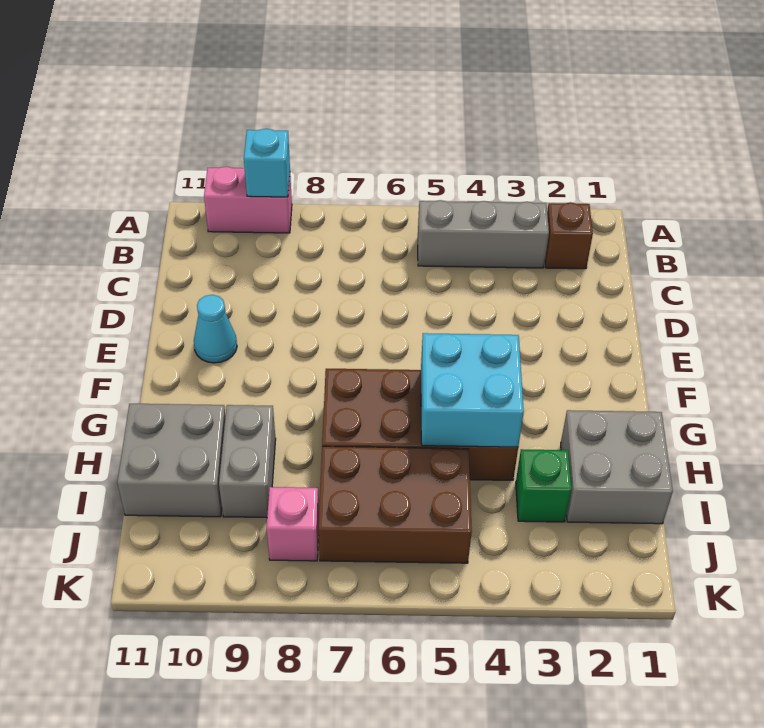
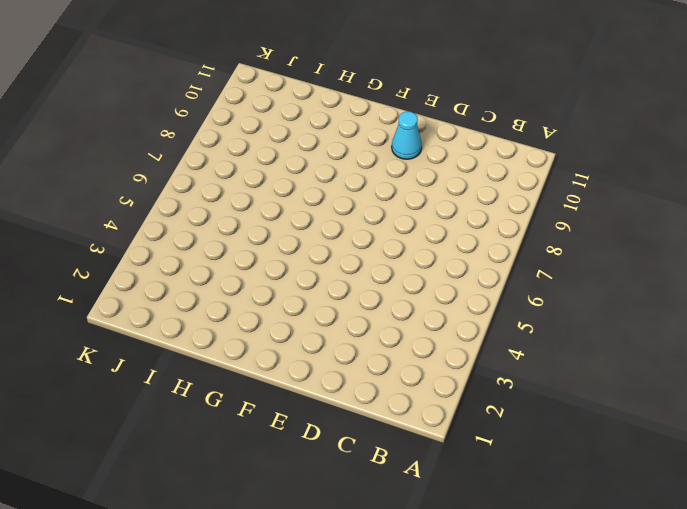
none -> pink brick A9:A10 level 1
none -> brown brick B2 level 1
none -> grey brick B3:B5 level 1

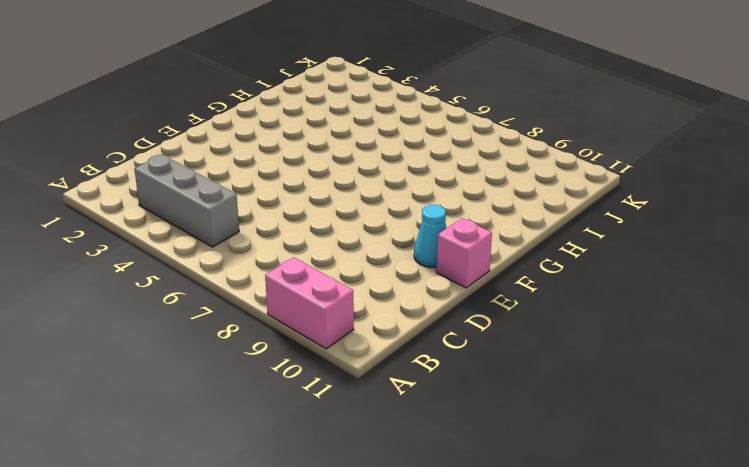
pink brick E11 level 1 -> pink brick J8 level 1
none -> brown brick B2 level 1
none -> brown brick G4:H7 level 1
none -> grey brick H1:I2 level 1

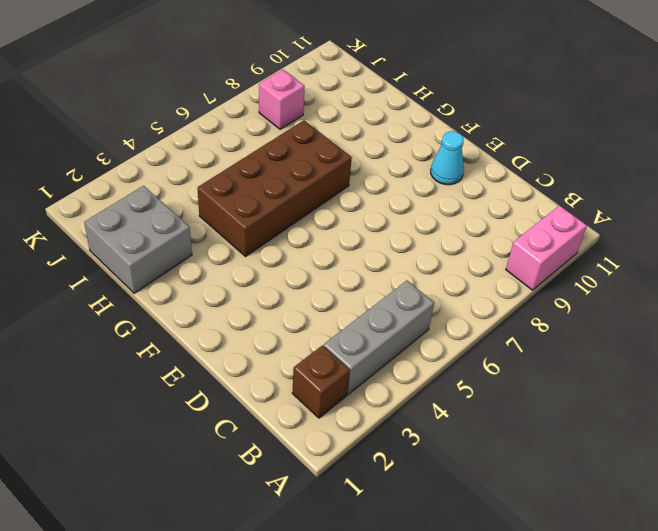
none -> grey brick H9:I9 level 1
none -> grey brick H10:I11 level 1
none -> green brick I3 level 1

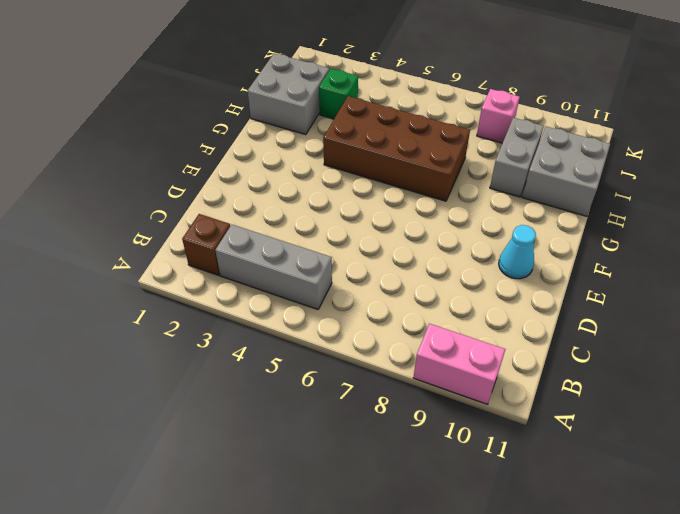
none -> brown brick I5:J7 level 1
none -> cyan brick A9 level 2
none -> cyan brick G4:H5 level 2

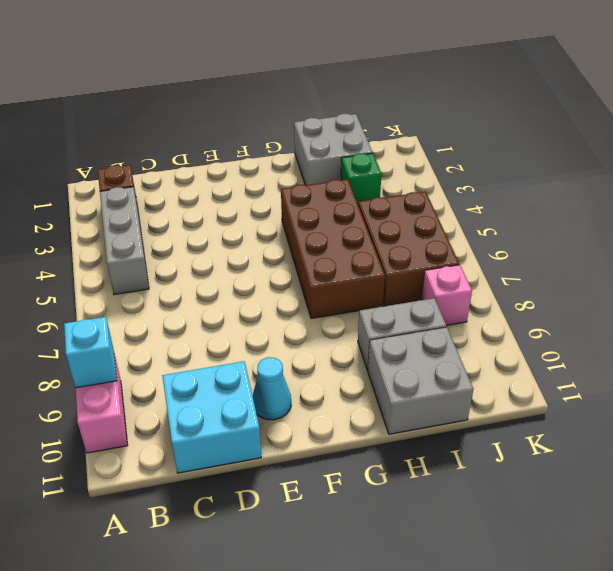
cyan brick C10:D11 level 1 -> cyan brick G4:H5 level 2

